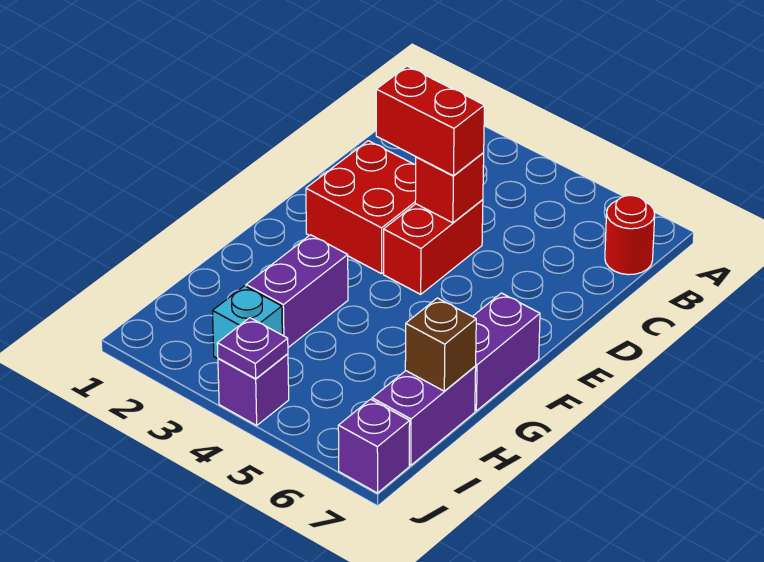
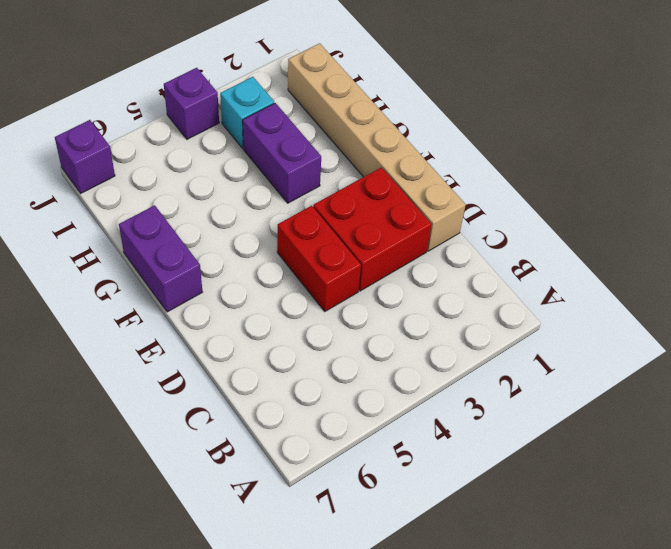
tan brick D1:I1 level 1 -> none
none -> red round brick B7 level 1
none -> purple brick H7:I7 level 1
none -> red brick D4 level 2

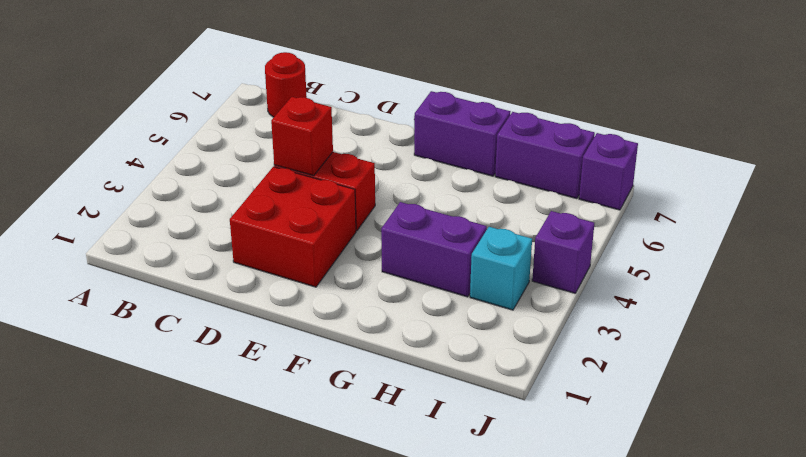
none -> brown brick H7 level 2
none -> purple plate J4 level 2
none -> red brick D3:D4 level 3

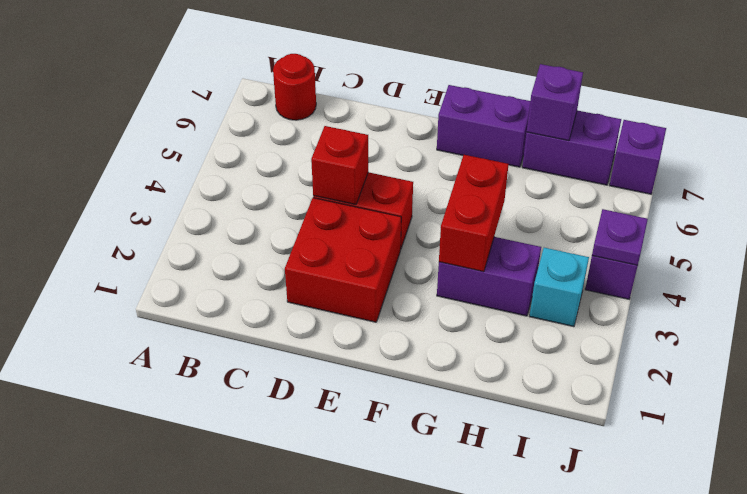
red brick G3:G4 level 2 -> red brick D3:D4 level 3
purple brick H7 level 2 -> brown brick H7 level 2

